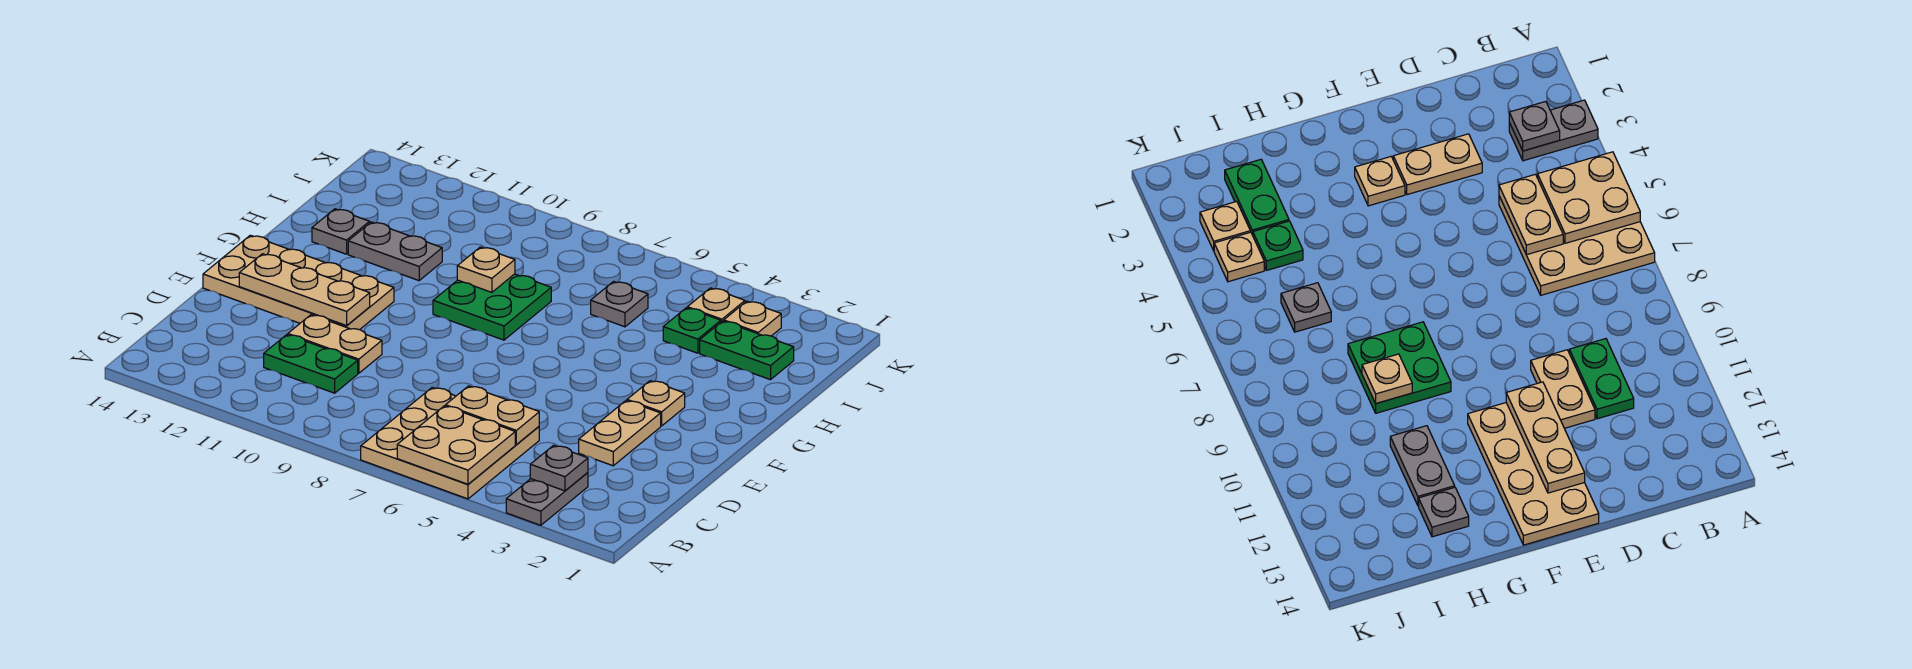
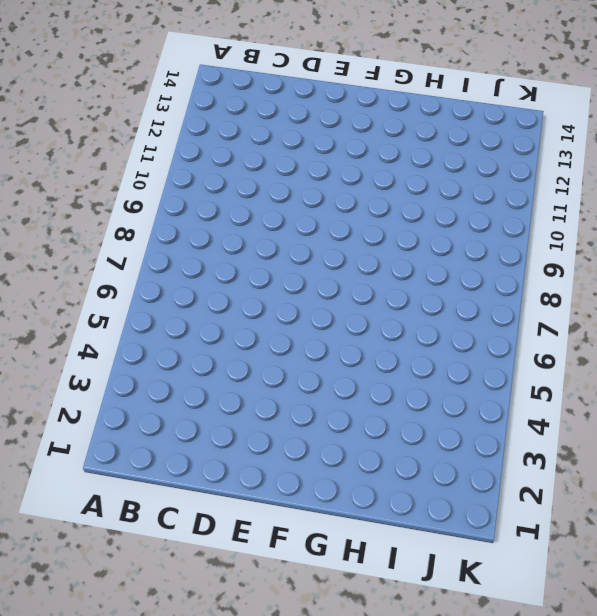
none -> grey plate A3:B3 level 1
none -> tan plate A5:C7 level 1
none -> green plate C10:C11 level 1

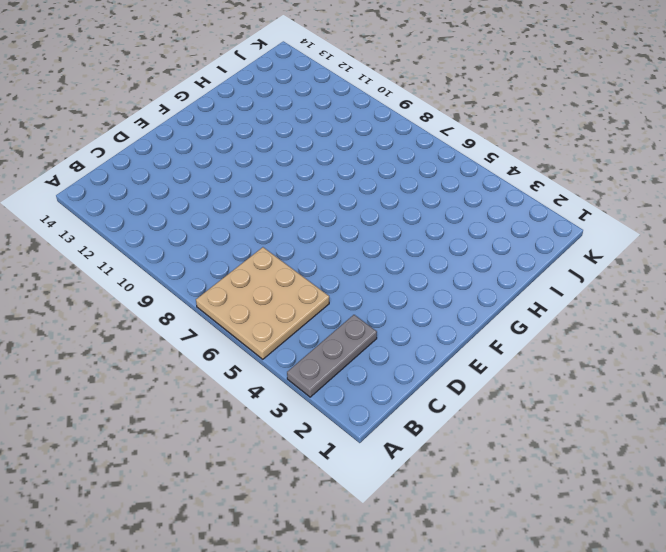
grey plate A3:C3 level 1 -> grey plate A3:B3 level 1
none -> green plate C10:C11 level 1
none -> tan plate D3:E3 level 1
none -> tan plate D10:D11 level 1

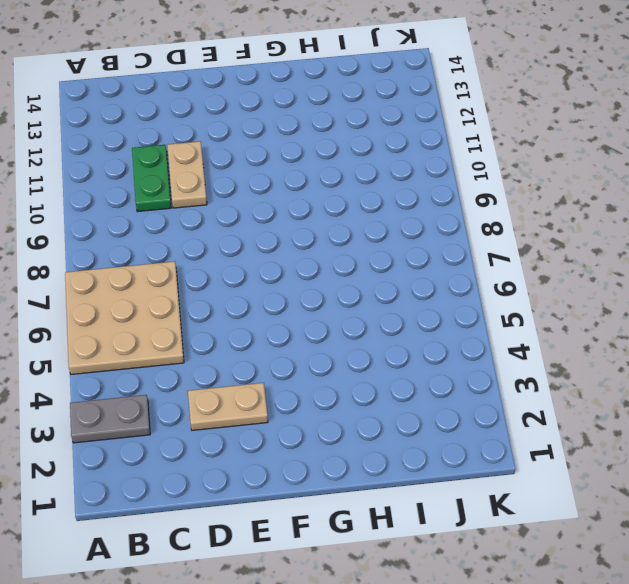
none -> tan plate E11:F14 level 1
none -> tan plate F3 level 1
none -> green plate G8:H9 level 1

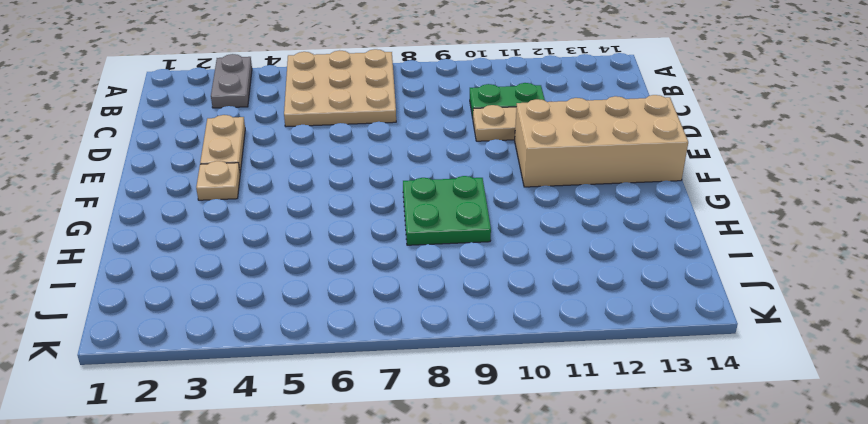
tan brick E11:F14 level 1 -> tan plate E11:F14 level 1
none -> grey plate H11:H12 level 1
none -> grey plate H13 level 1
none -> green plate I2:I3 level 1

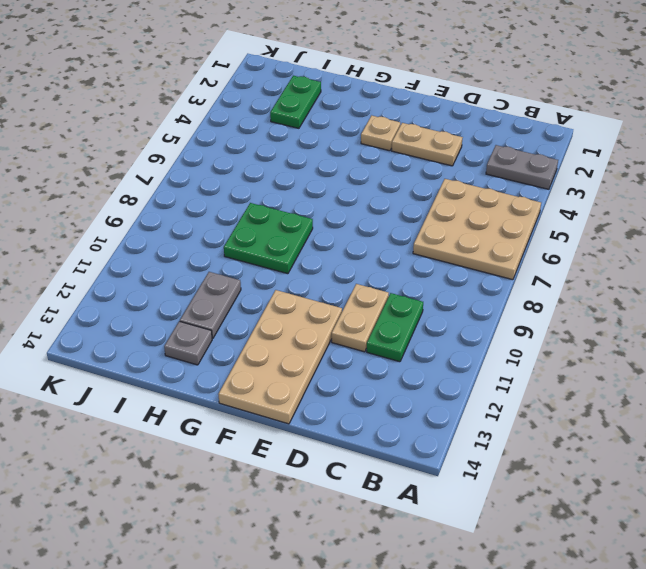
none -> green plate I4 level 1
none -> grey plate I6 level 1
none -> tan plate J3 level 1

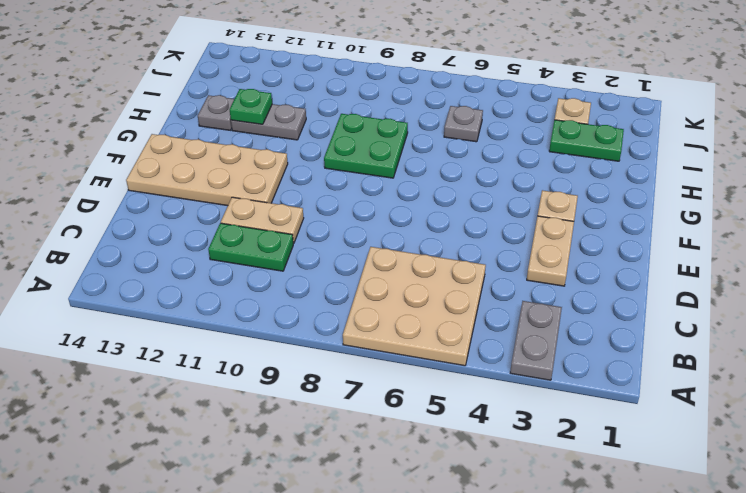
green plate H12 level 2 -> green plate I4 level 1
none -> tan plate J4 level 1
none -> tan plate A5:B6 level 2
none -> grey plate B3 level 2

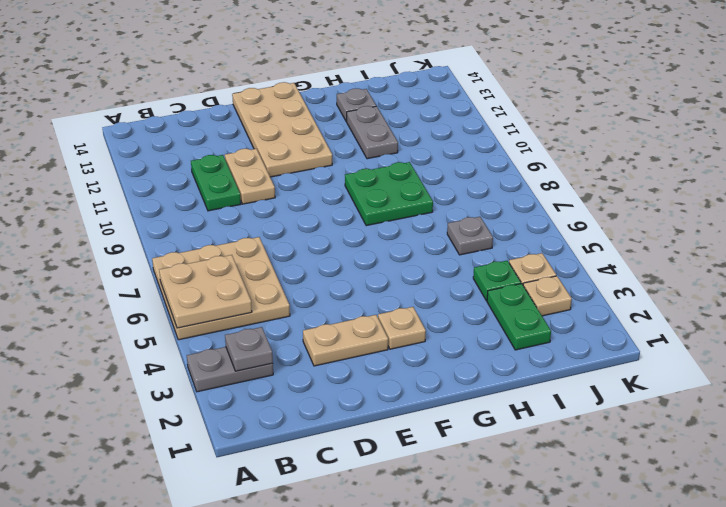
none -> tan plate C5:C6 level 2
none -> tan plate E11:E13 level 2
none -> tan plate H9 level 2

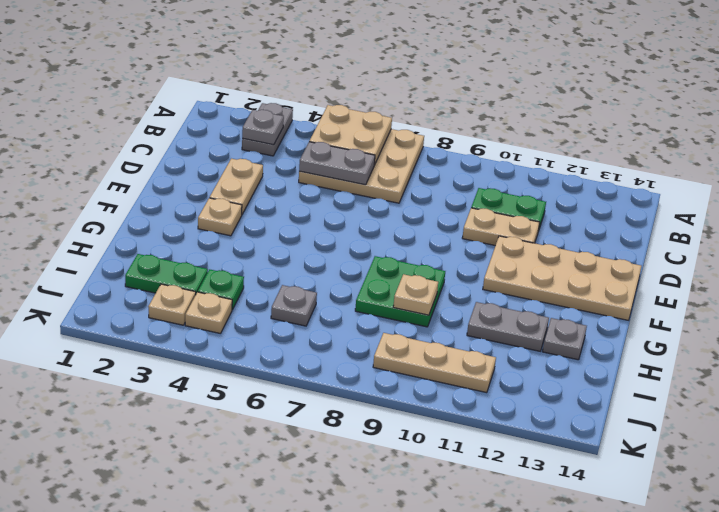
grey plate C5:C6 level 2 -> tan plate C5:C6 level 2
tan plate J9:J11 level 1 -> tan plate E11:E13 level 2

